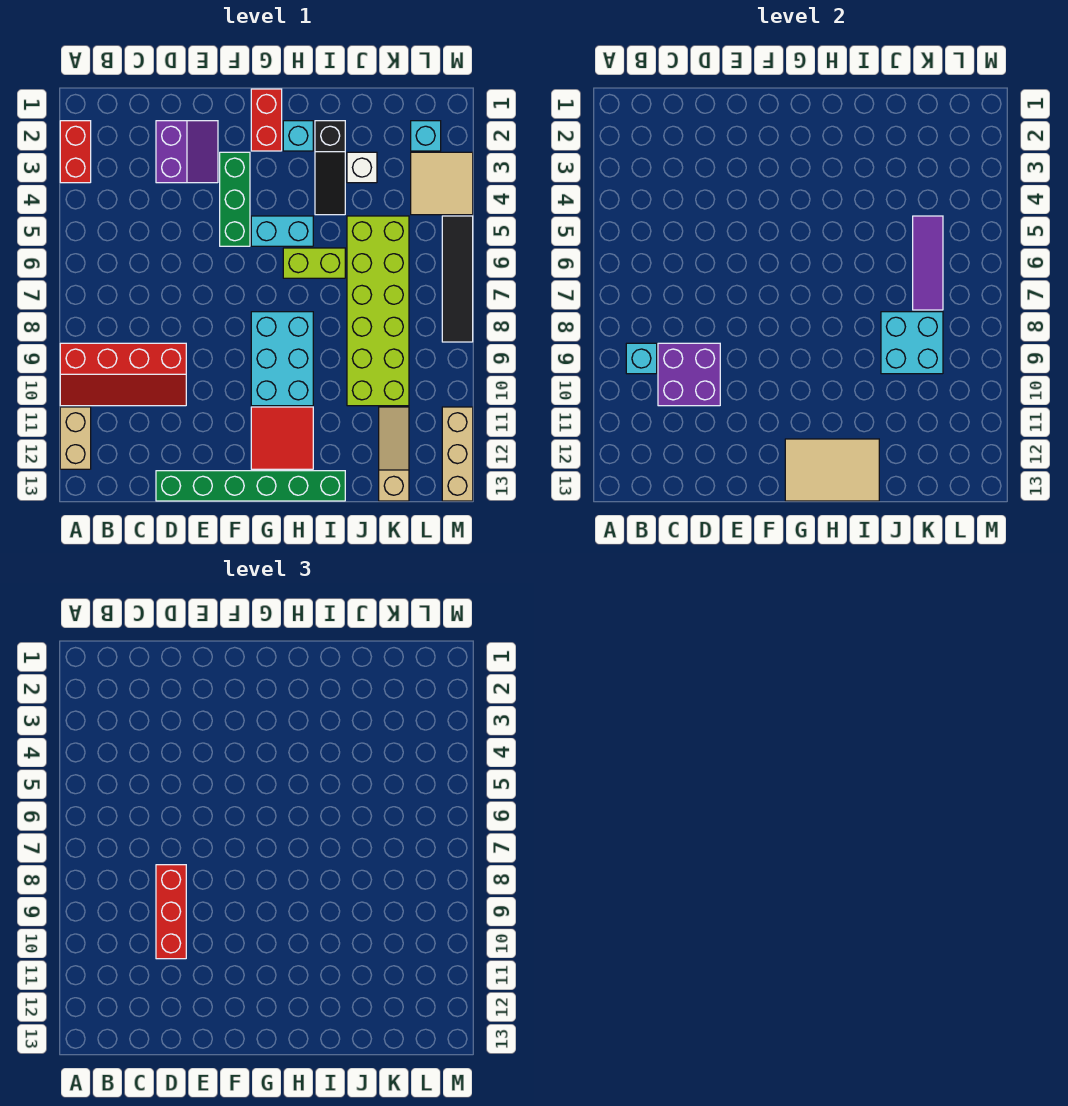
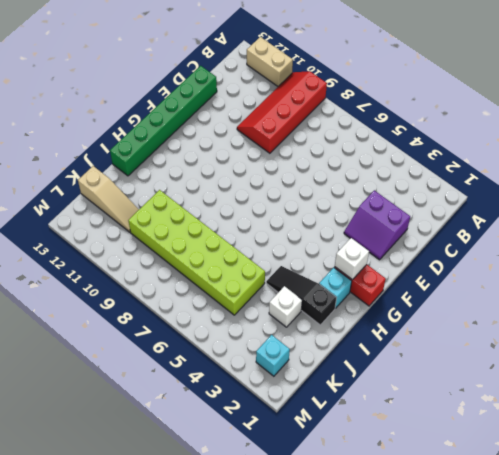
white brick G2 level 2 -> none
none -> red brick A2:A3 level 1
none -> green brick F3:F5 level 1
none -> cyan brick G5:H5 level 1

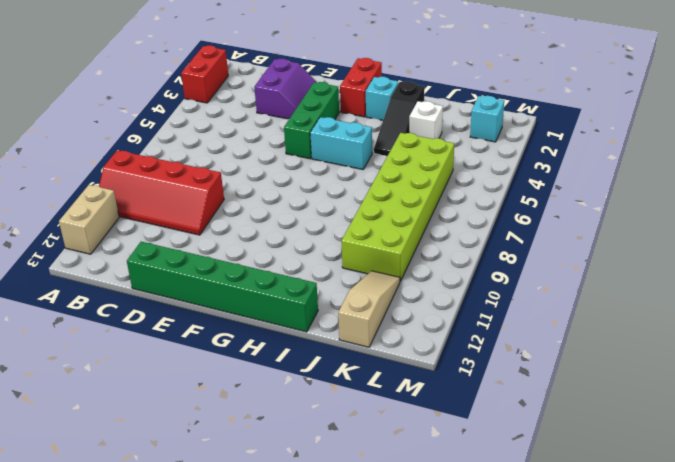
none -> cyan brick G8:H10 level 1
none -> red tile G11:H12 level 1
none -> lime brick H6:I6 level 1

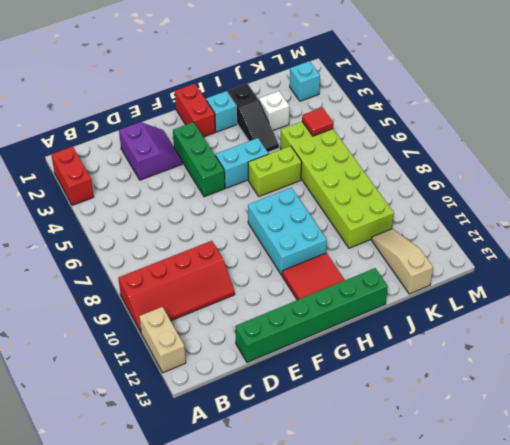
red tile K5 level 2 -> purple tile K5:K7 level 2
none -> tan tile L3:M4 level 1
none -> black tile M5:M8 level 1
none -> tan brick M11:M13 level 1

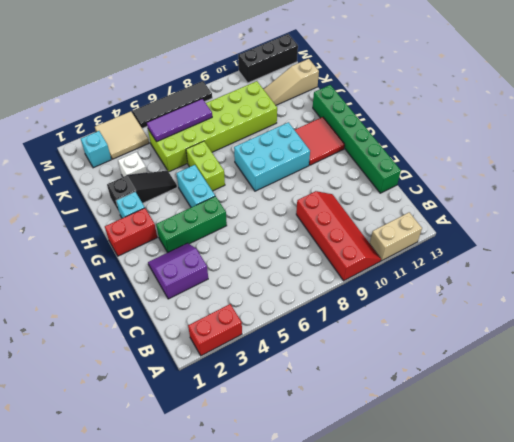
black brick M11:M13 level 1 -> tan brick M11:M13 level 1
none -> cyan brick B9 level 2
none -> purple brick C9:D10 level 2
none -> tan tile G12:I13 level 2

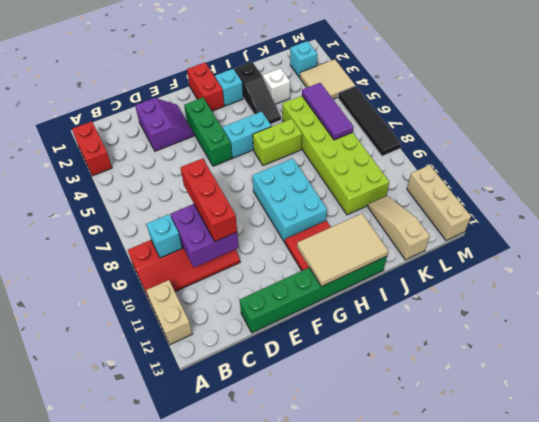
none -> cyan brick J8:K9 level 2

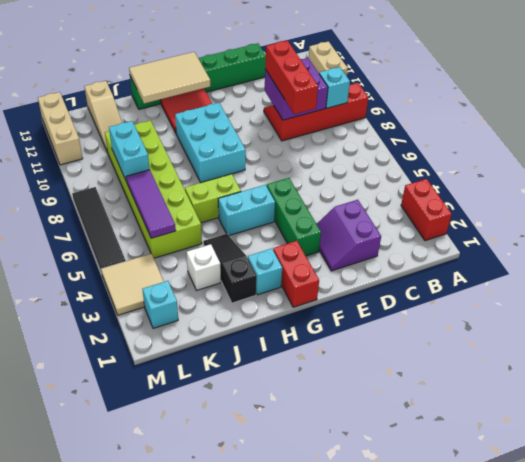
cyan brick K8:K9 level 2 -> cyan brick J8:K9 level 2

